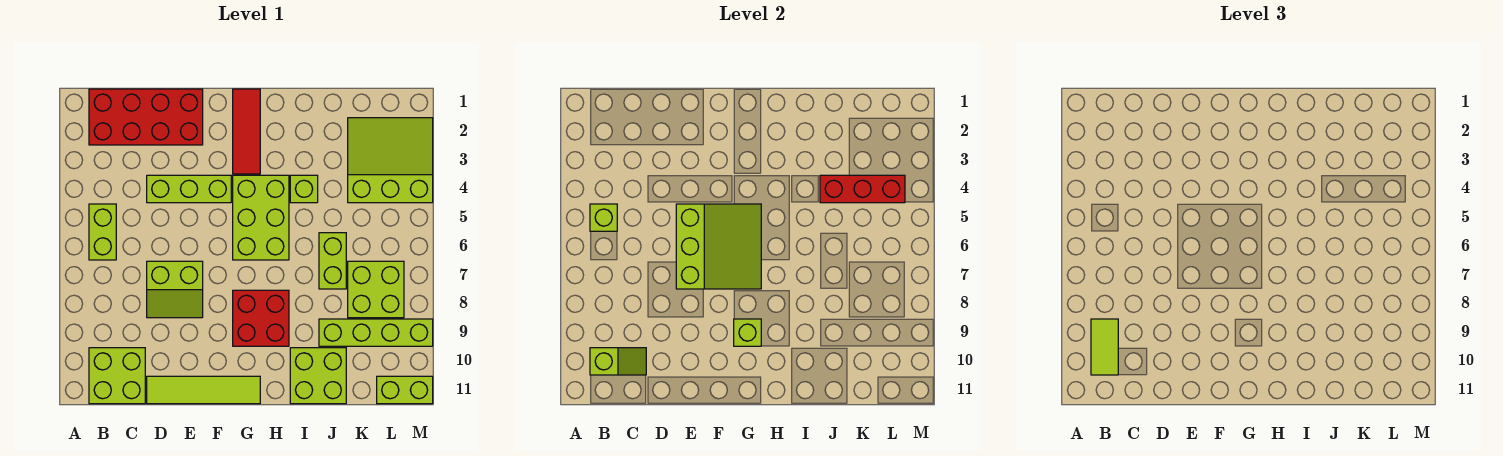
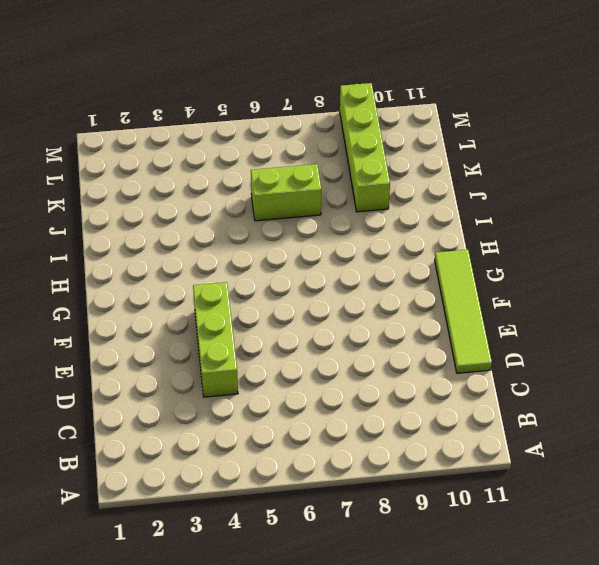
none -> red brick B1:E2 level 1
none -> lime brick B5:B6 level 1
none -> lime brick B10:C11 level 1

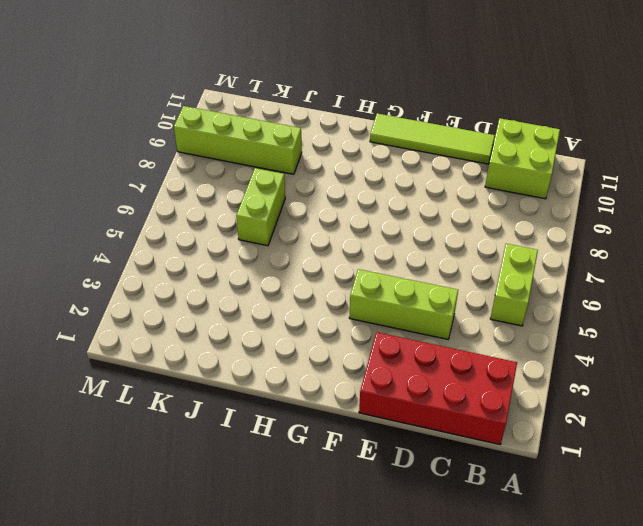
none -> lime slope D7:E8 level 1 top 7
none -> red tile G1:G3 level 1
none -> lime brick G4:H6 level 1

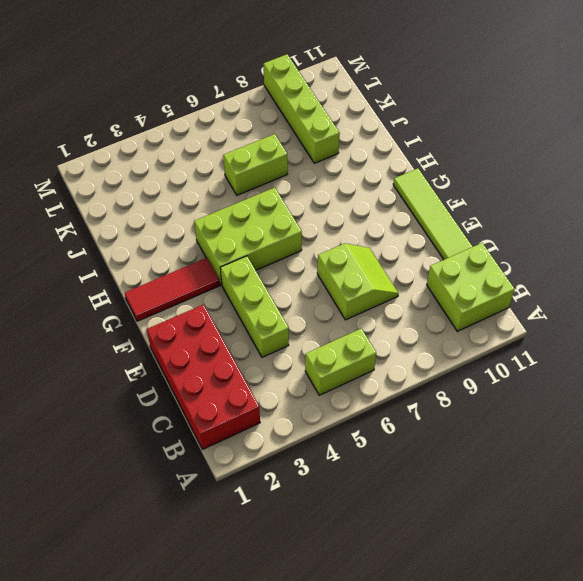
none -> red brick G8:H9 level 1
none -> lime brick I4 level 1
none -> lime brick I10:J11 level 1

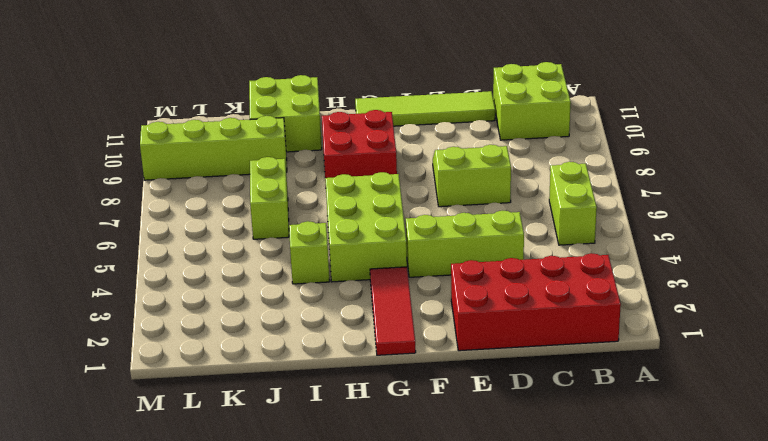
none -> lime slope K2:M4 level 1 top 4
none -> lime brick K7:L8 level 1
none -> lime brick L11:M11 level 1

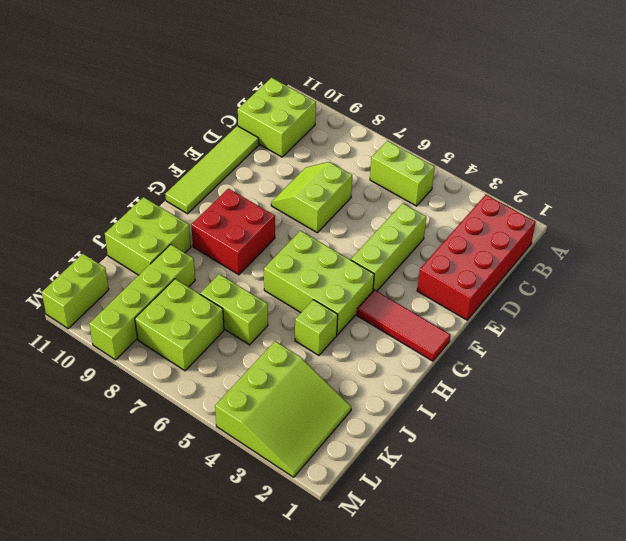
none -> lime brick B5 level 2
none -> lime slope B10:C10 level 2 top B
none -> lime slope E5:G7 level 2 top E

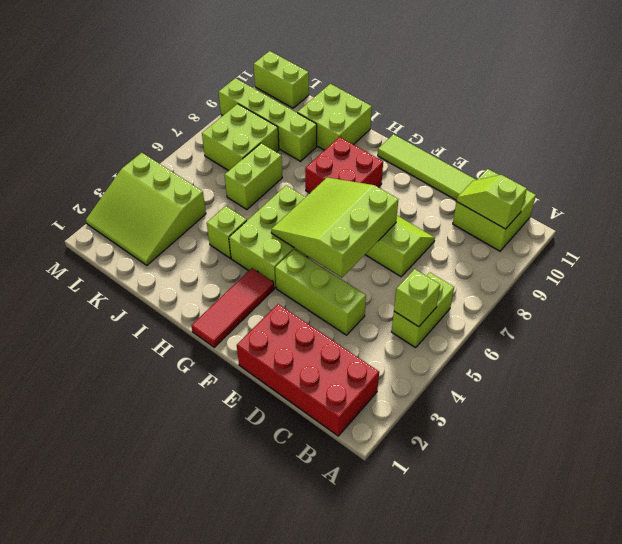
none -> lime brick G9 level 2
none -> red brick J4:L4 level 2
none -> lime tile B9:B10 level 3

